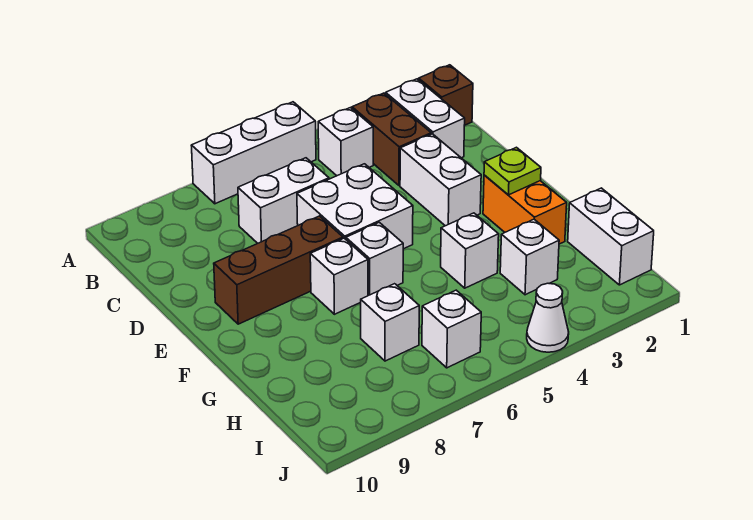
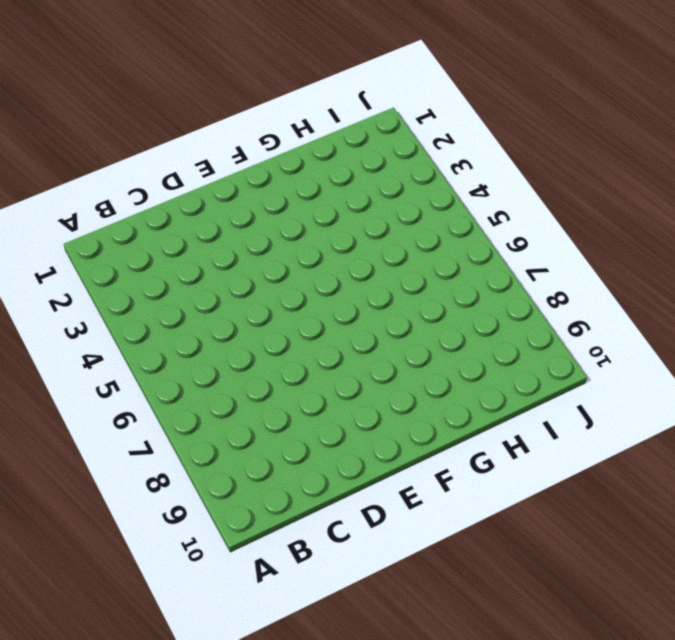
none -> white brick A5:A7 level 1
none -> brown brick B1 level 1
none -> white brick B2:C2 level 1

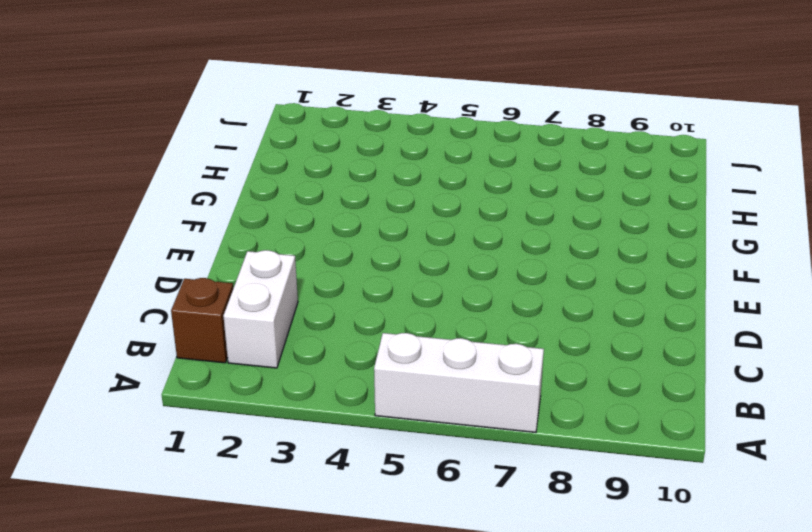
none -> brown brick B3:C3 level 1
none -> white brick B4 level 1
none -> white brick C6:C7 level 1

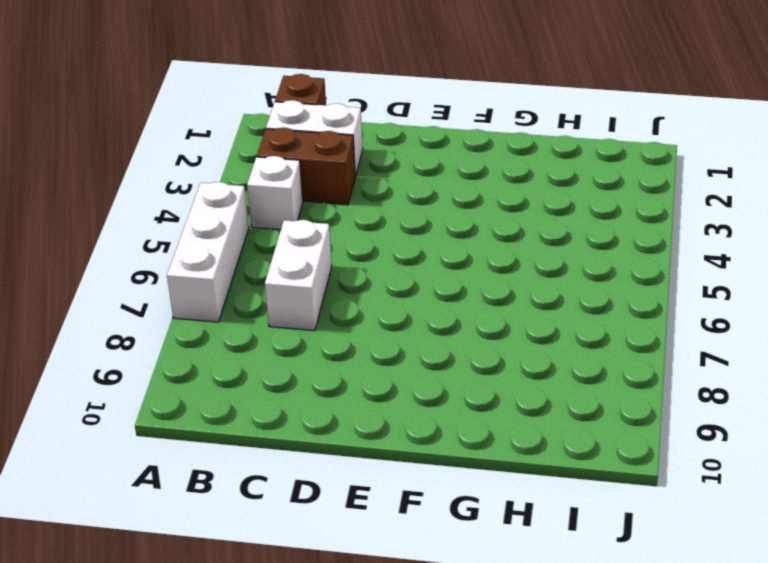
none -> white brick D3:E3 level 1
none -> white brick D5:E6 level 1
none -> brown brick E7:E9 level 1

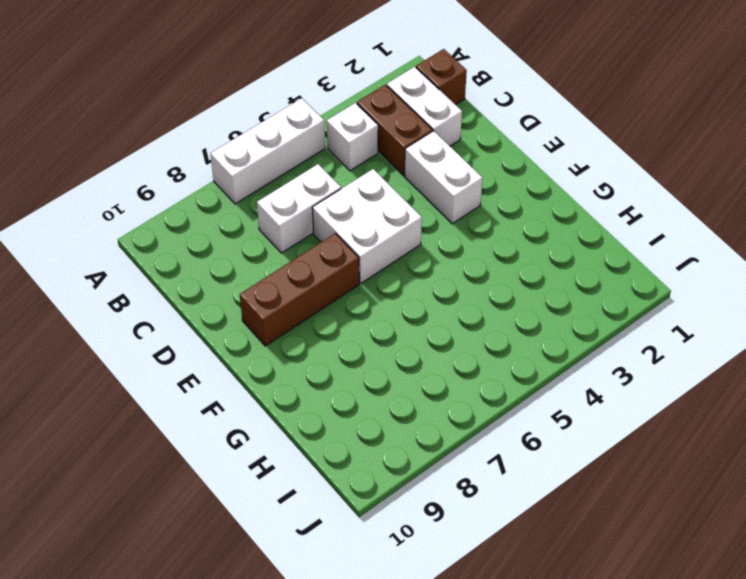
none -> orange brick F2:G2 level 1
none -> white brick F6 level 1
none -> white brick F7 level 1

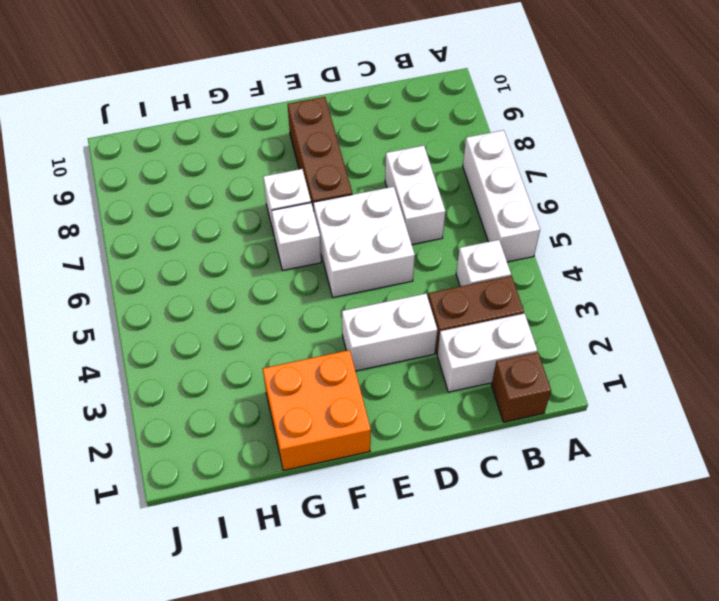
orange brick F1:G2 level 1 -> orange brick F2:G2 level 1
none -> white brick G4 level 1
none -> white brick H1:I1 level 1
none -> white brick H3 level 1

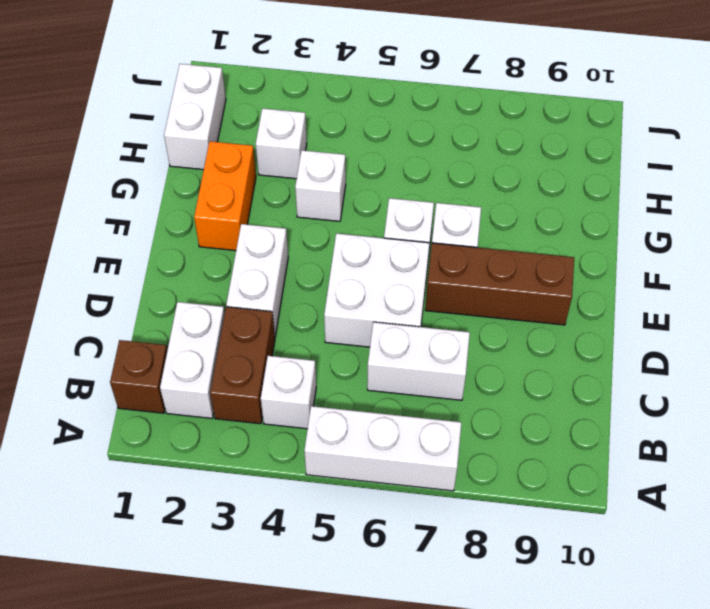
none -> white brick H7 level 1
none -> white brick I6 level 1
none -> white cone J4 level 1

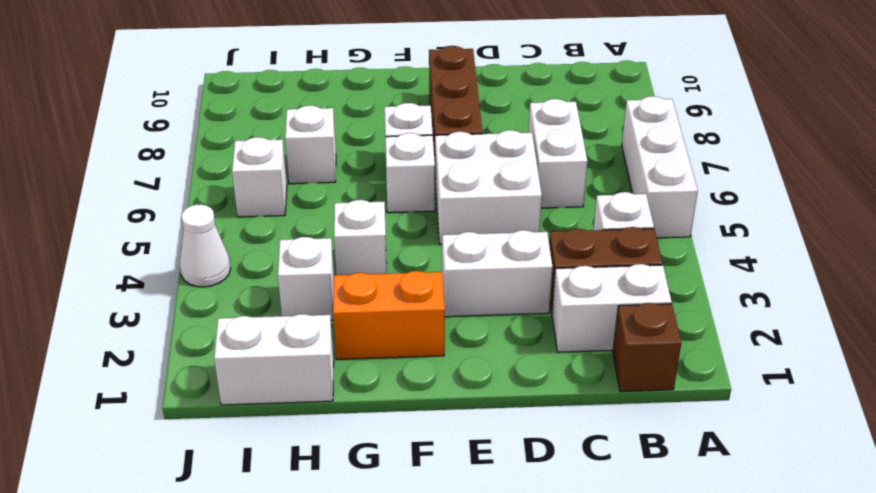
none -> lime plate F2 level 2

